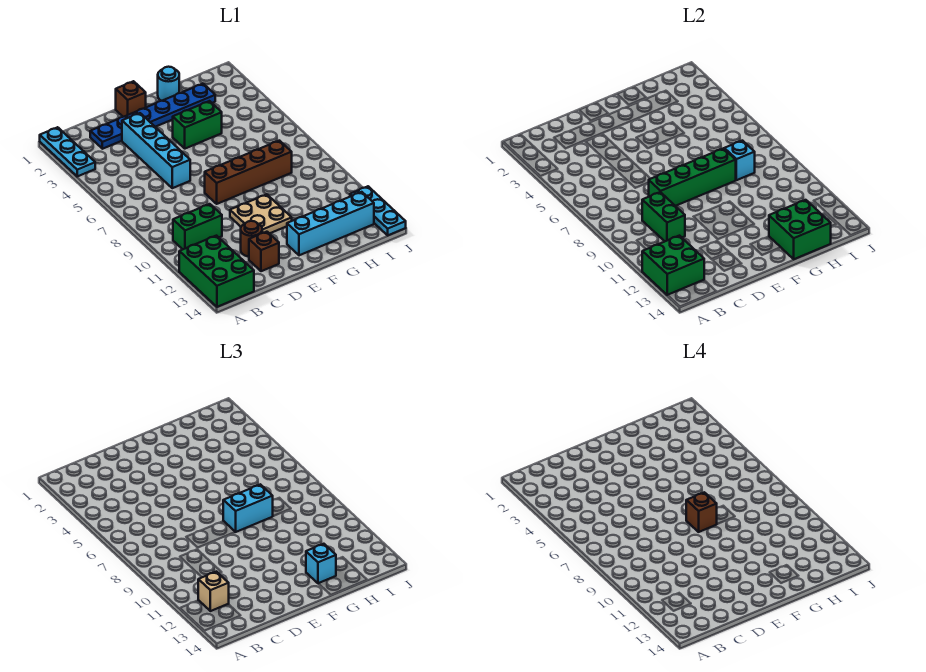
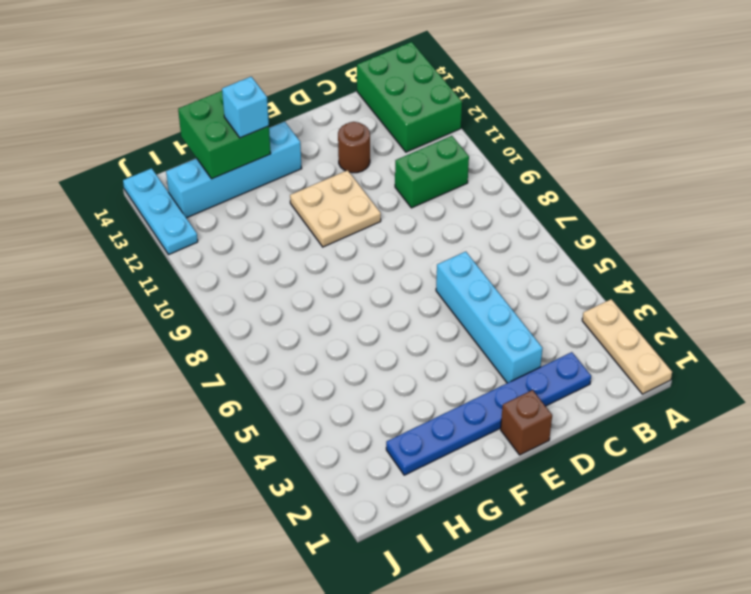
tan plate A1:A3 level 1 -> cyan plate A1:A3 level 1
none -> brown brick D13 level 1
none -> brown brick E8:H8 level 1
none -> green brick F4:G4 level 1

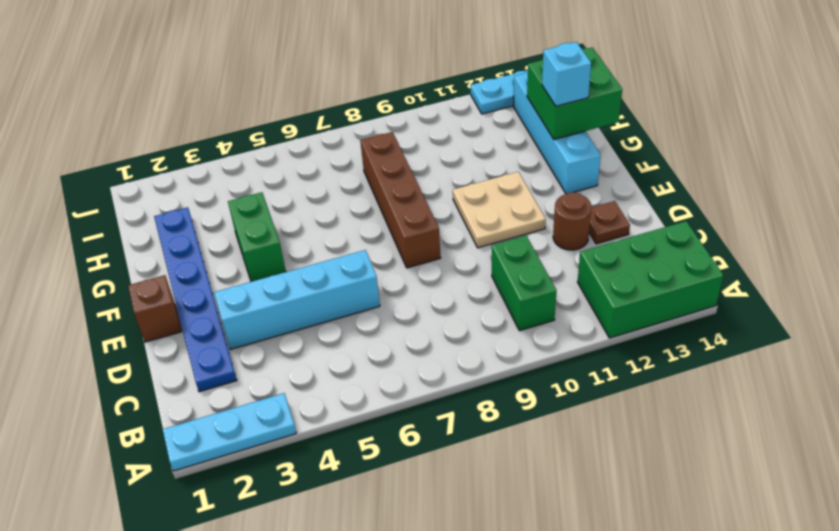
brown plate D13 level 1 -> brown brick D13 level 1
none -> cyan round brick G1 level 1
none -> green brick A12:B13 level 2
none -> green brick C9:C10 level 2

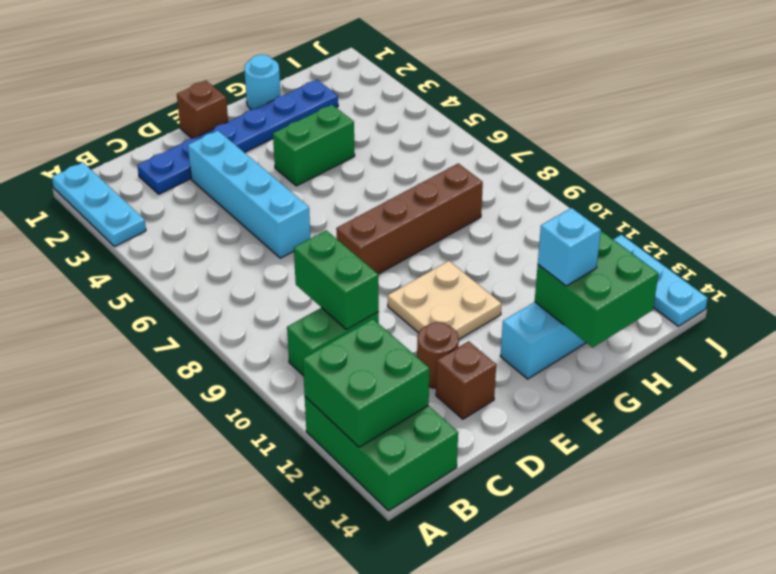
none -> green brick D8:G8 level 2
none -> cyan brick H8 level 2
none -> tan brick B12 level 3

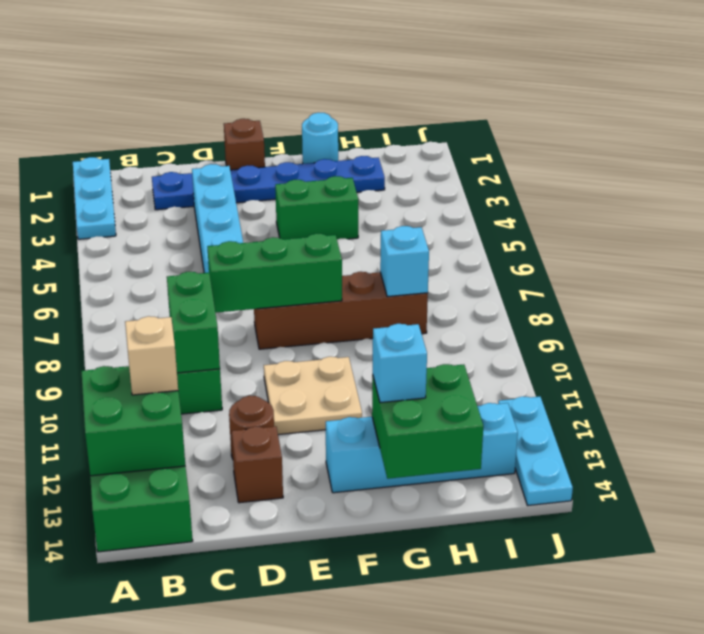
green brick D8:F8 level 2 -> green brick D8:G8 level 2
none -> cyan brick F8:G8 level 3
none -> brown brick F8 level 4

